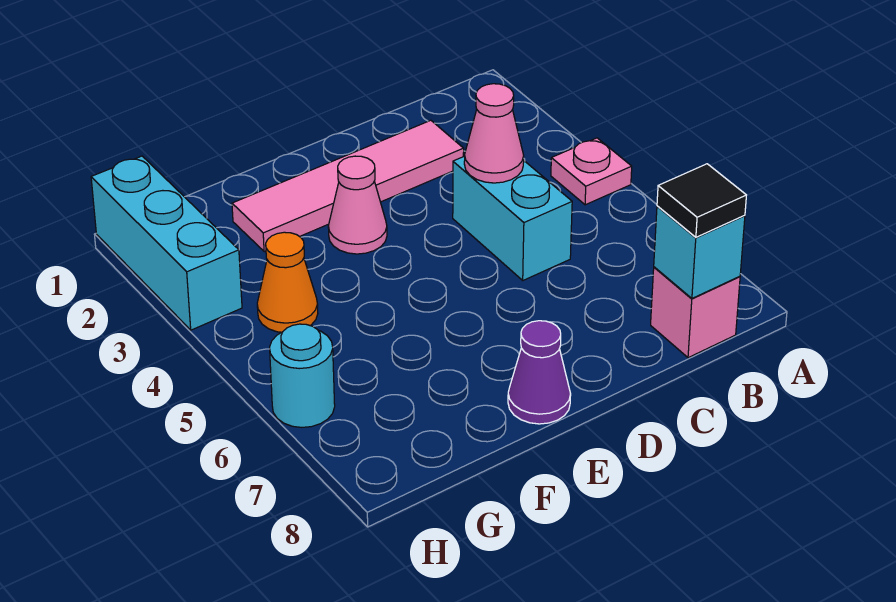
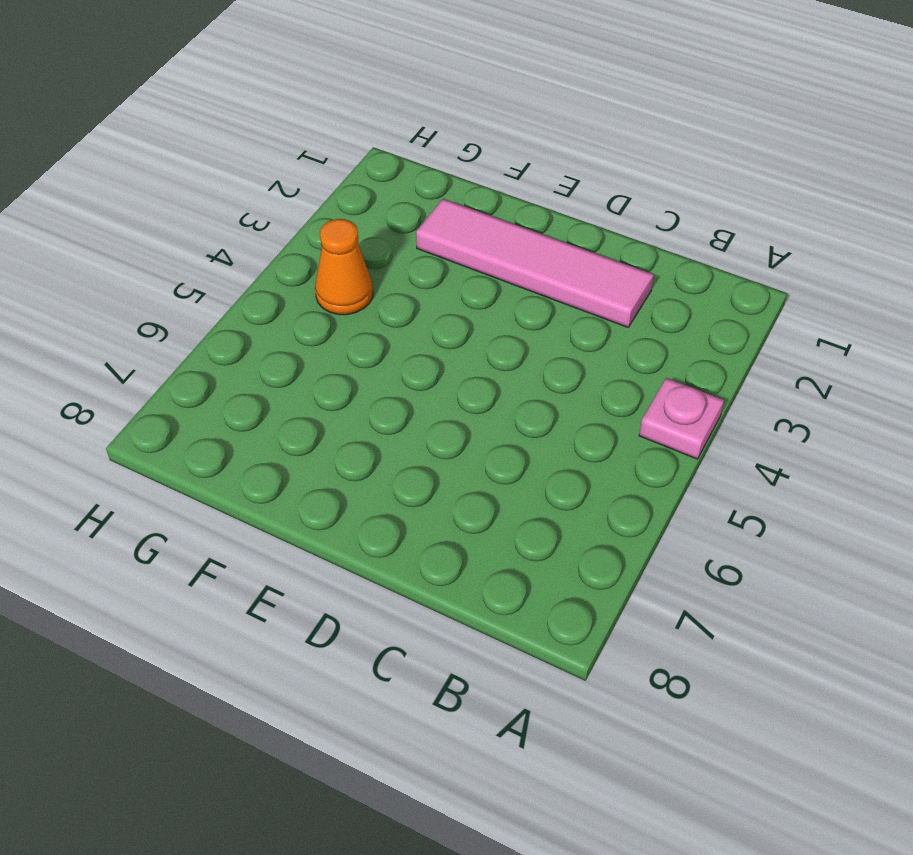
none -> pink brick B8 level 1
none -> cyan brick C4:C5 level 1
none -> pink cone E3 level 1

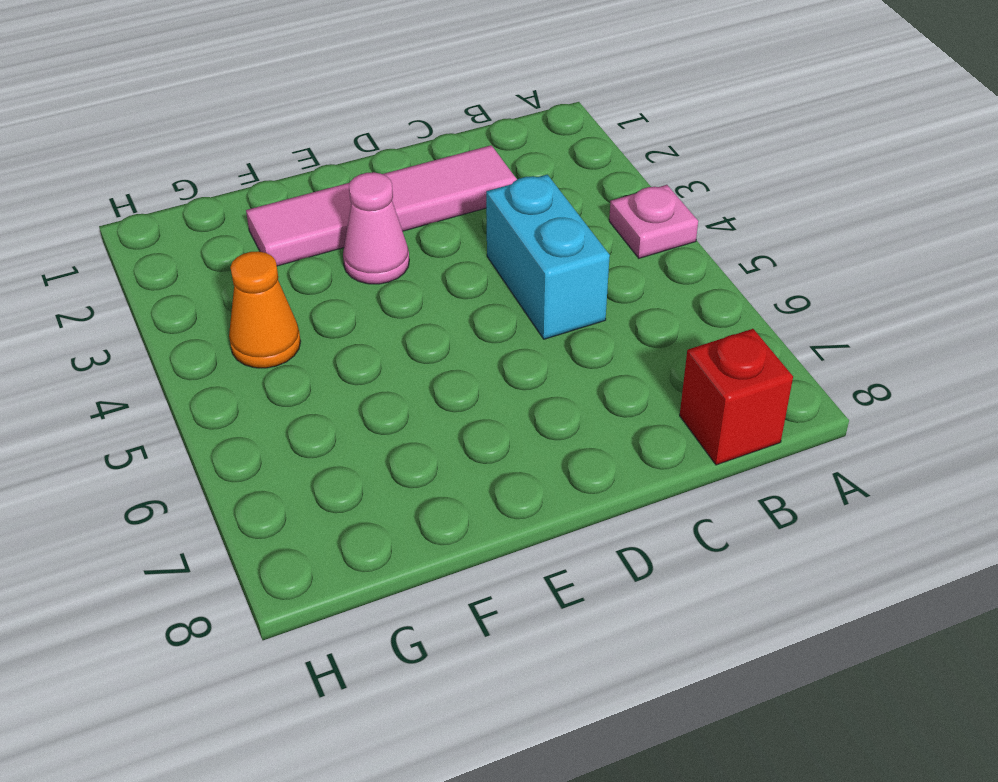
red brick B8 level 1 -> pink brick B8 level 1
none -> purple cone E8 level 1
none -> cyan brick H1:H3 level 1
none -> cyan round brick H6 level 1

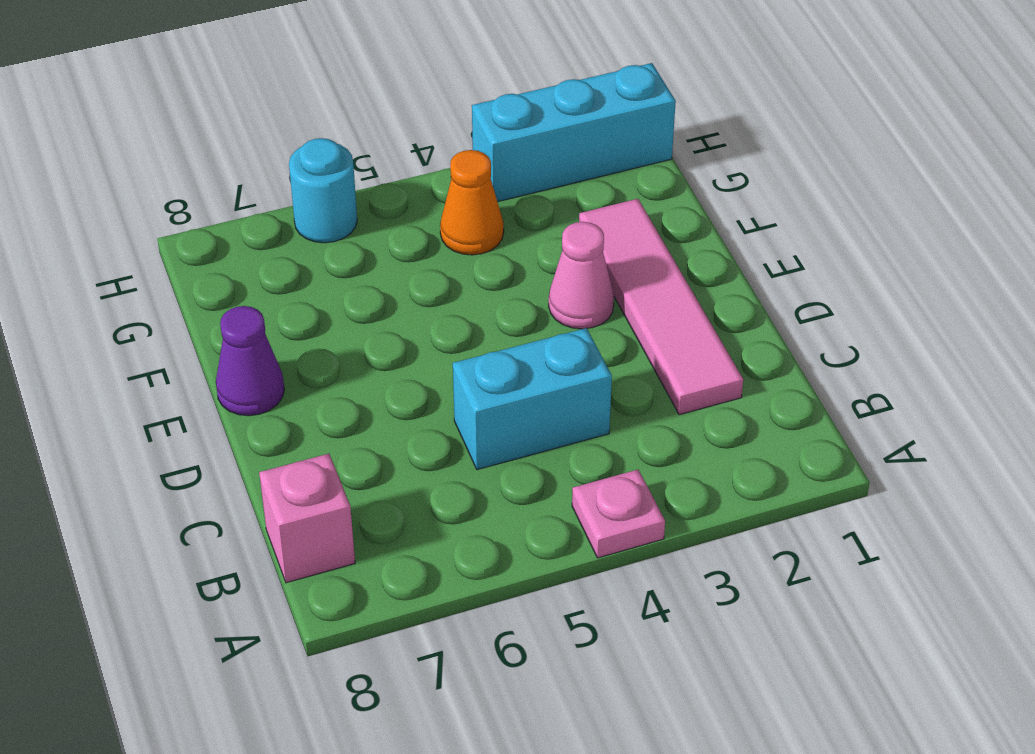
none -> cyan brick B8 level 2
none -> pink cone C4 level 2
none -> black tile B8 level 3

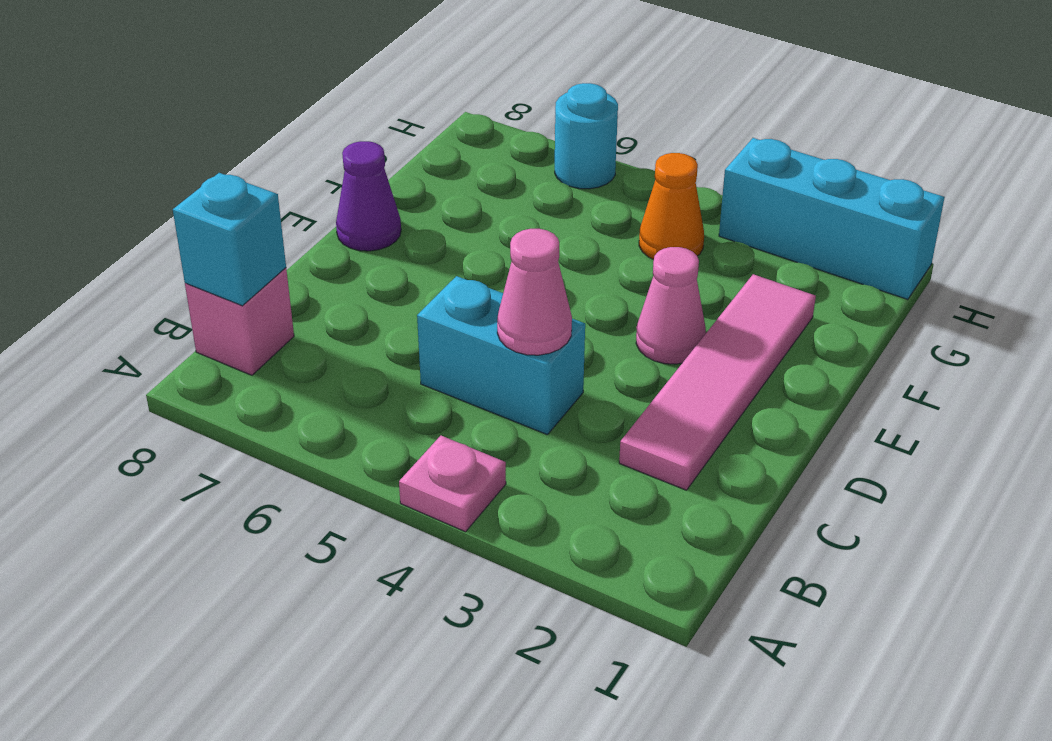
none -> black tile B8 level 3

